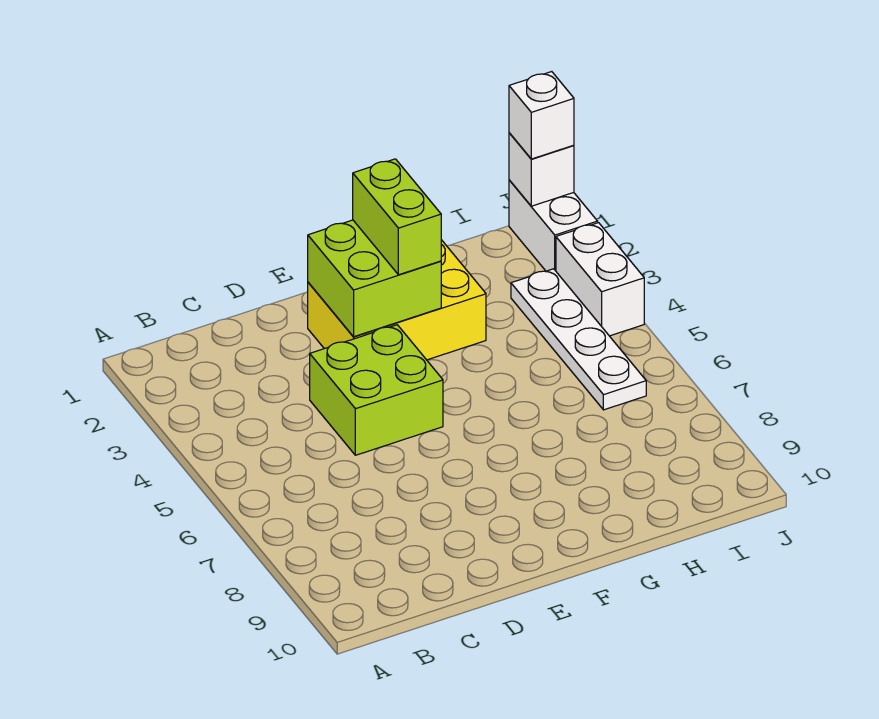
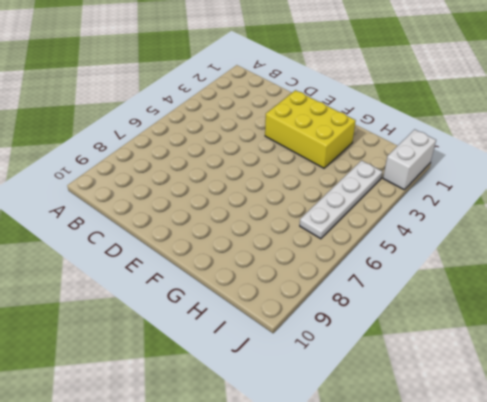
none -> lime brick D4:E5 level 1
none -> white brick J3:J4 level 1

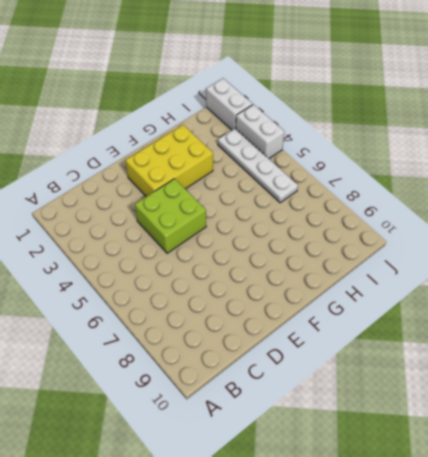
none -> lime brick E2:F3 level 2
none -> white brick J1 level 2

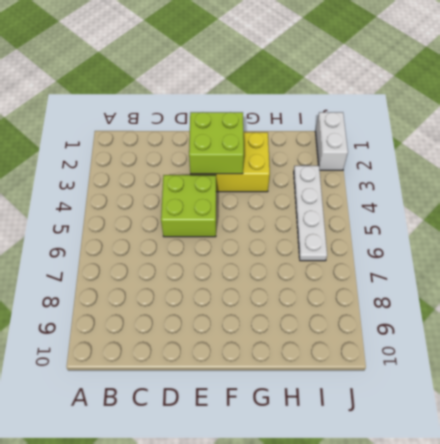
none -> white brick J3:J4 level 1
none -> white brick J1 level 2

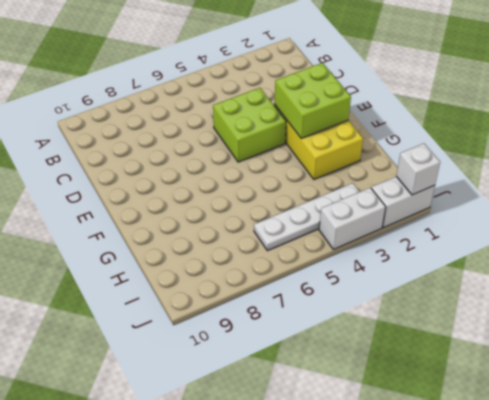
none -> lime brick F2:F3 level 3
none -> white brick J1 level 3

